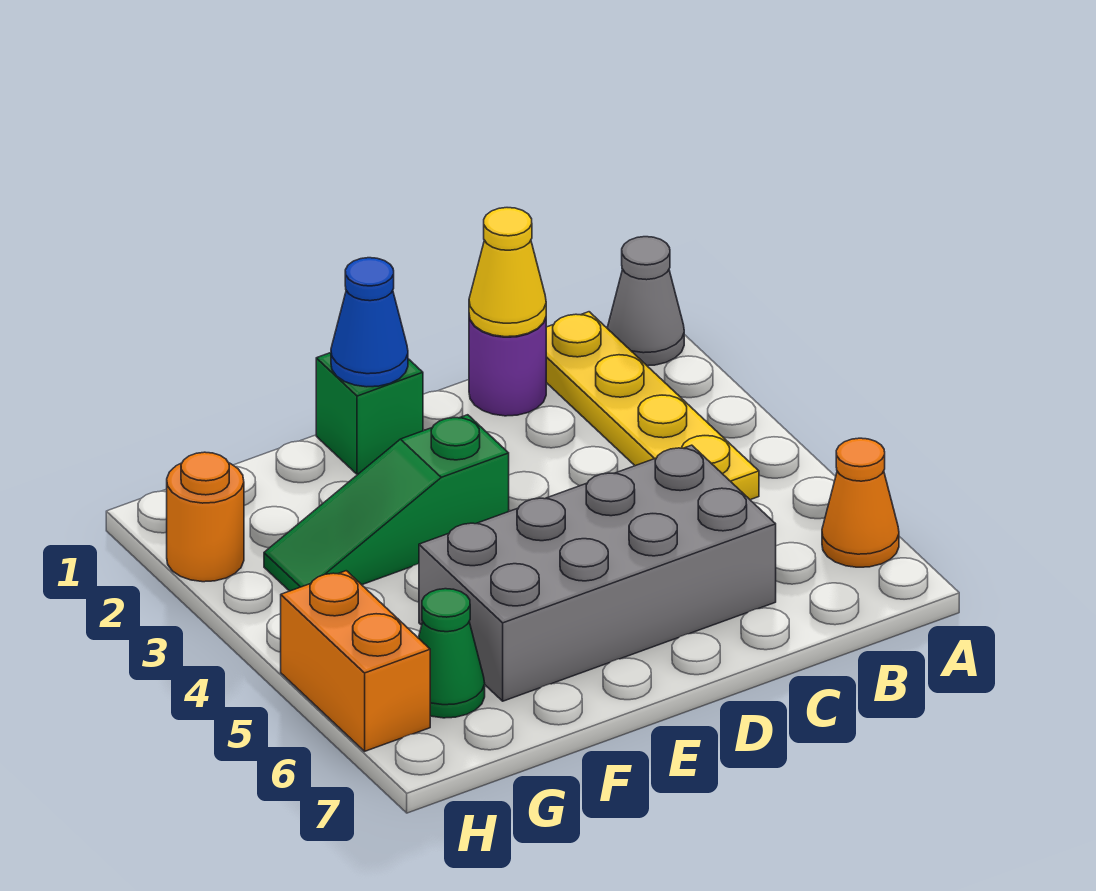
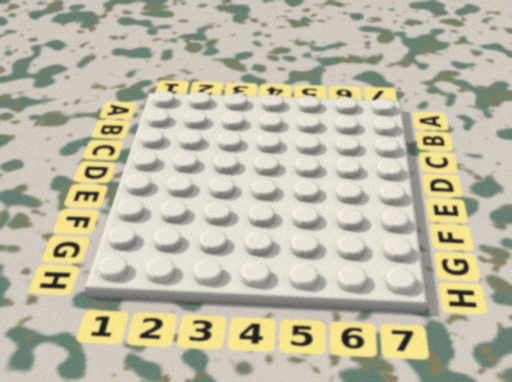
none -> grey cone A1 level 1
none -> orange cone A6 level 1
none -> yellow plate B1:B4 level 1

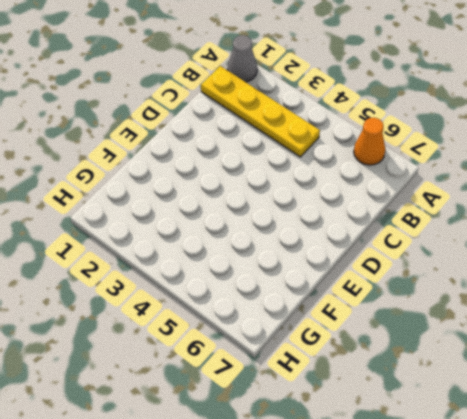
none -> purple round brick C1 level 1
none -> grey brick C5:F6 level 1
none -> green brick E1 level 1

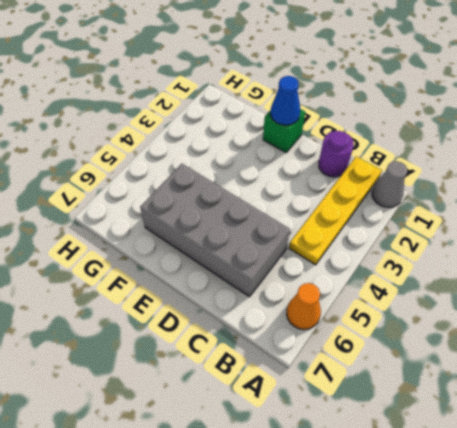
none -> green slope E3:G3 level 1 top E
none -> green cone G6 level 1
none -> orange round brick H2 level 1

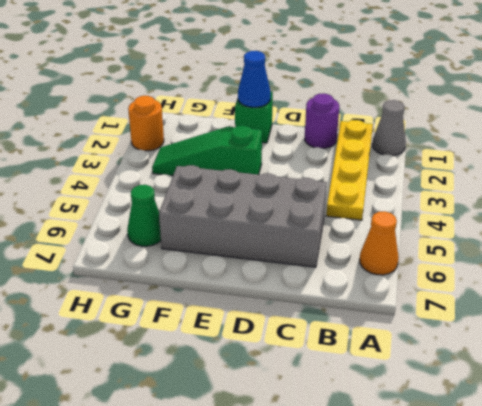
none -> orange brick H5:H6 level 1
none -> yellow cone C1 level 2

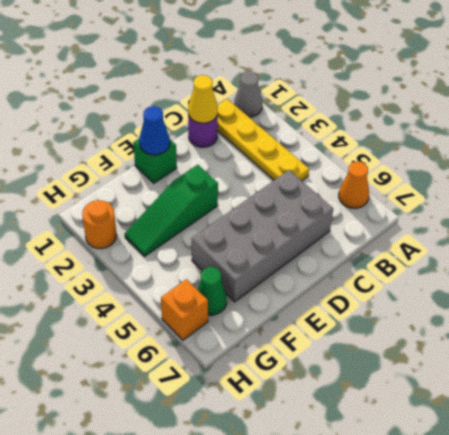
orange brick H6 level 1 -> orange brick H5:H6 level 1

